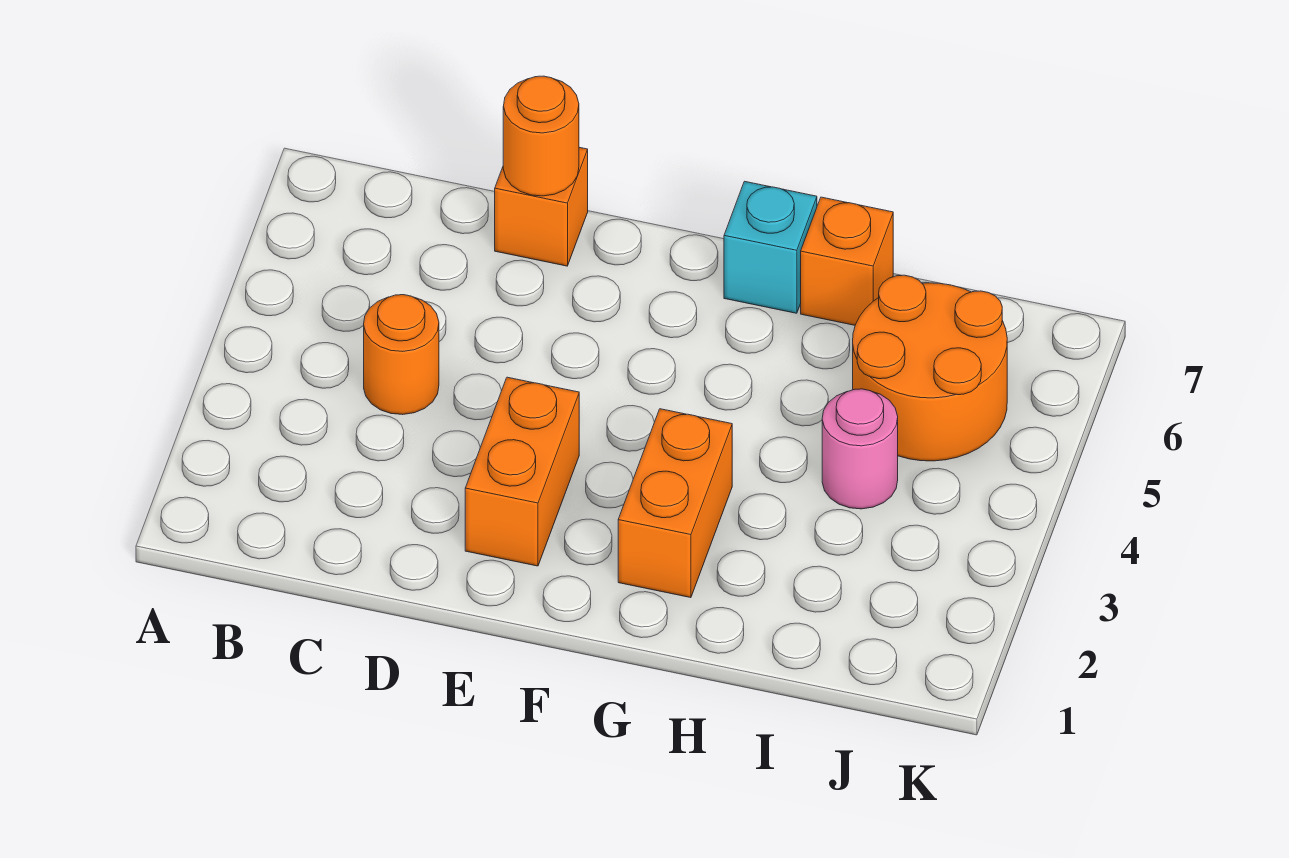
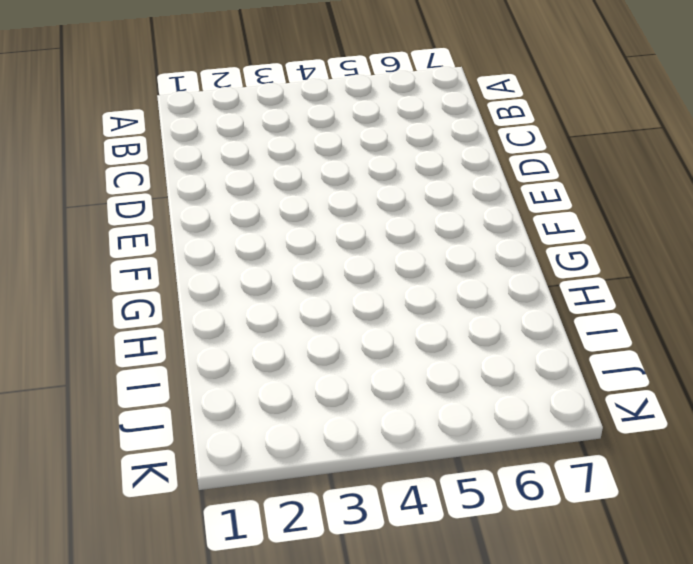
none -> orange round brick C4 level 1
none -> orange brick D7 level 1

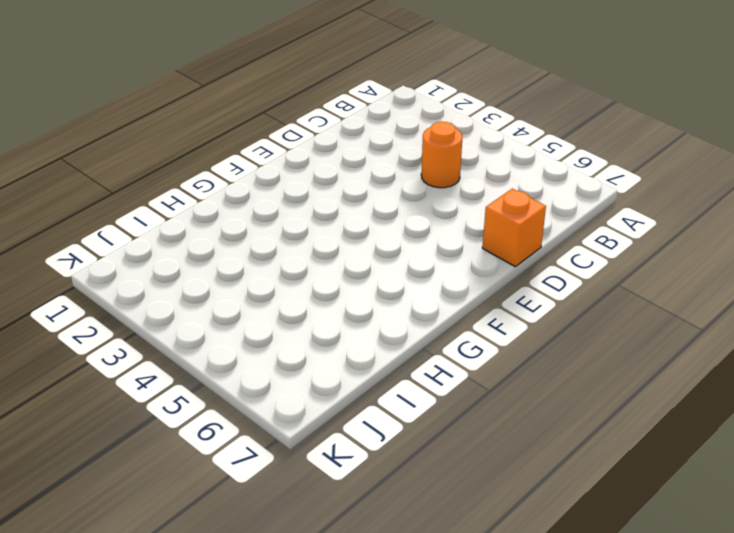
none -> orange brick E2:E3 level 1
none -> orange brick G2:G3 level 1

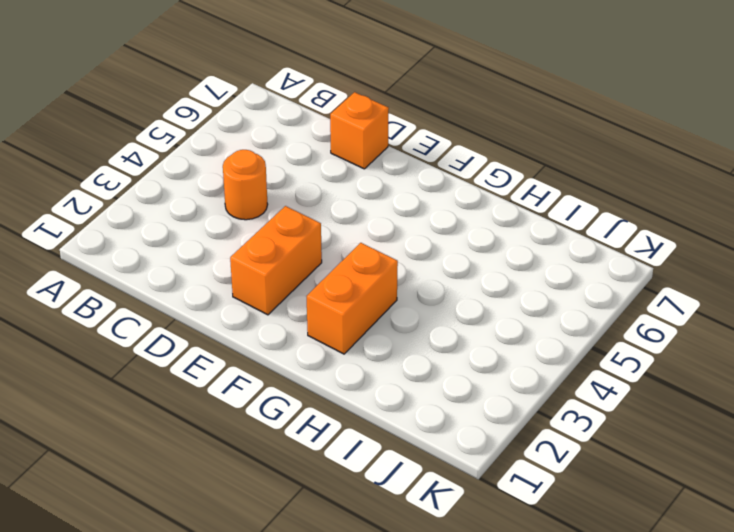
none -> cyan brick G7 level 1
none -> orange brick H7 level 1

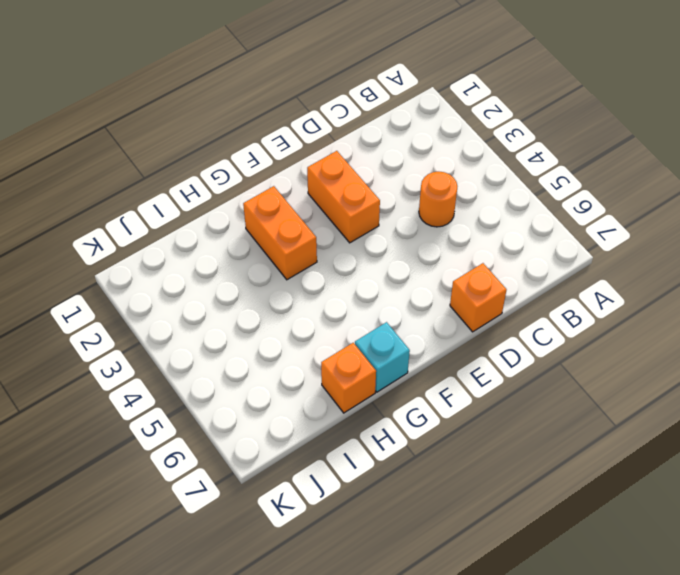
none -> pink round brick I4 level 1
none -> orange round brick I5:J6 level 1

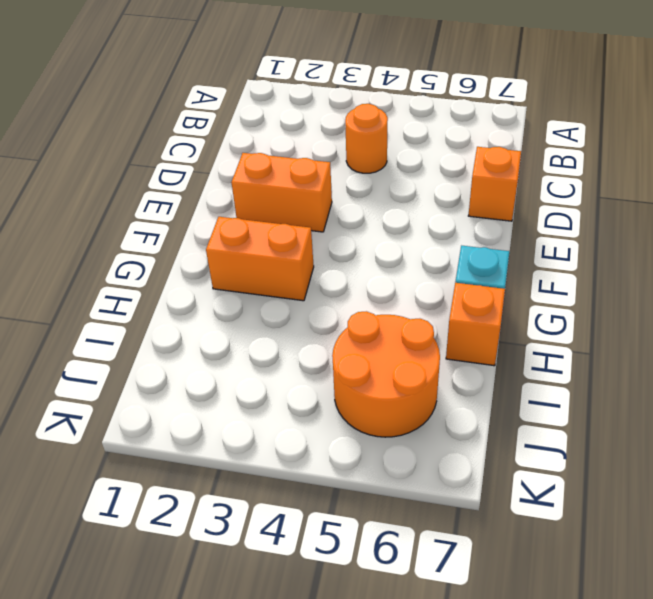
none -> pink round brick I4 level 1
none -> orange round brick D7 level 2

